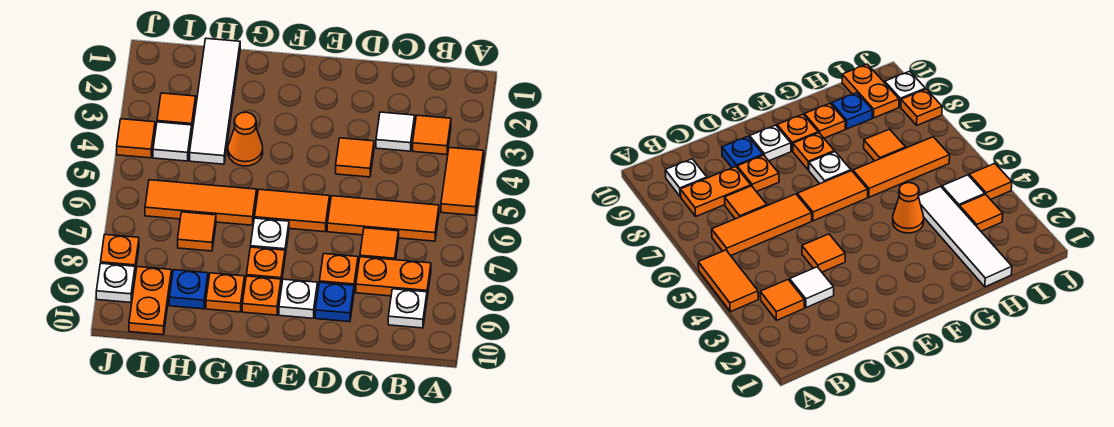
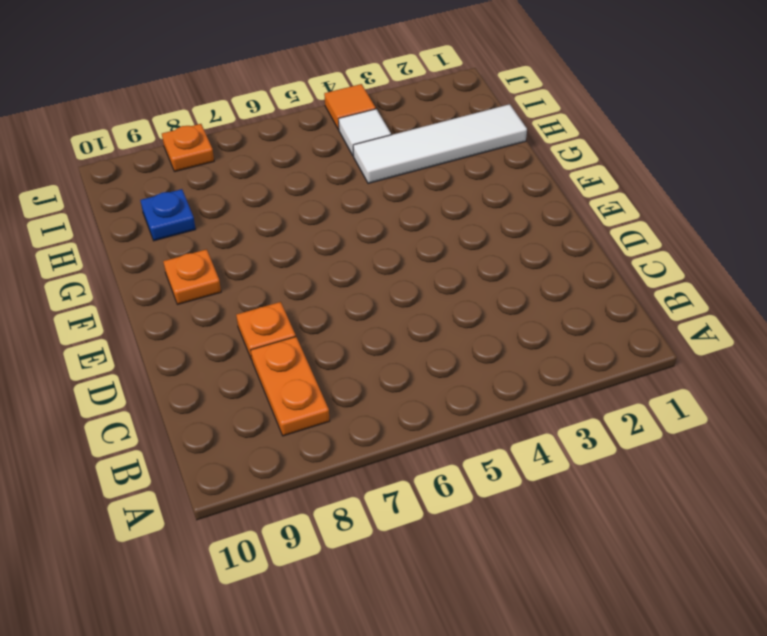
none -> orange tile A4:A5 level 1
none -> orange tile B3 level 1
none -> orange tile B6:D6 level 1

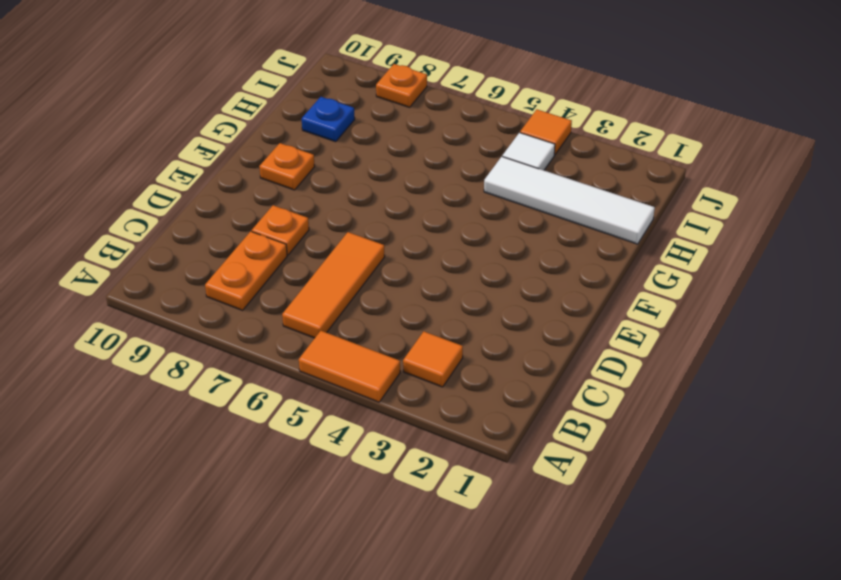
none -> white plate B9 level 1
none -> white tile C3 level 1
none -> orange tile C7 level 1

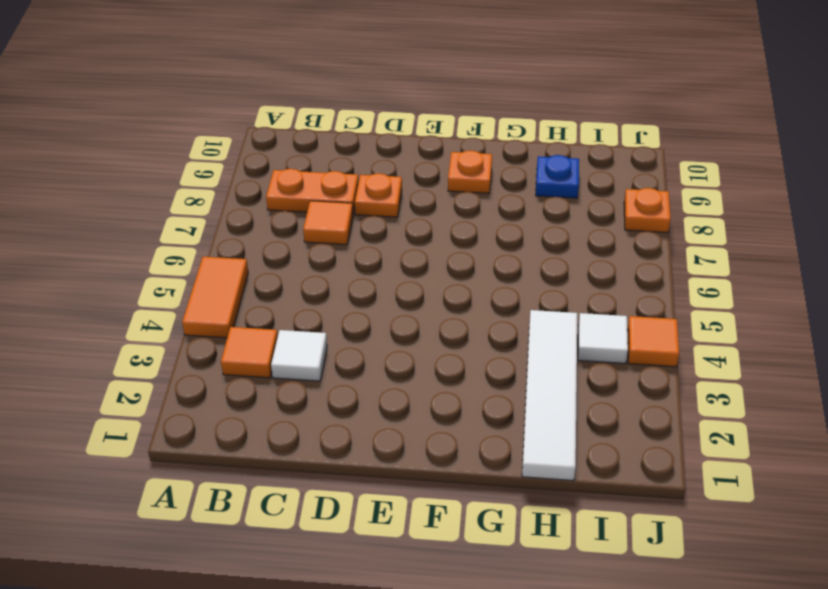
none -> orange tile B6:D6 level 1
none -> white plate B9 level 1
none -> orange tile D4 level 1

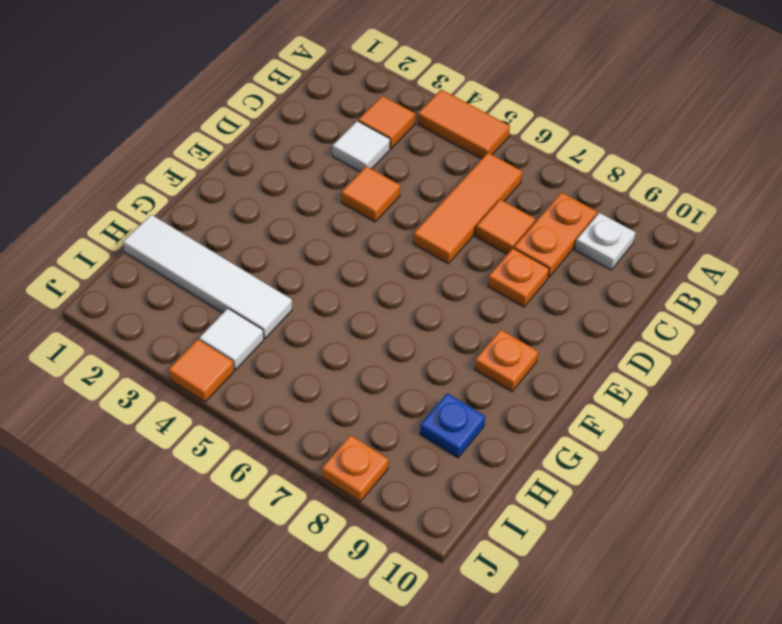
none -> blue plate D9 level 1
none -> orange tile E6:F6 level 1
none -> white plate E9 level 1

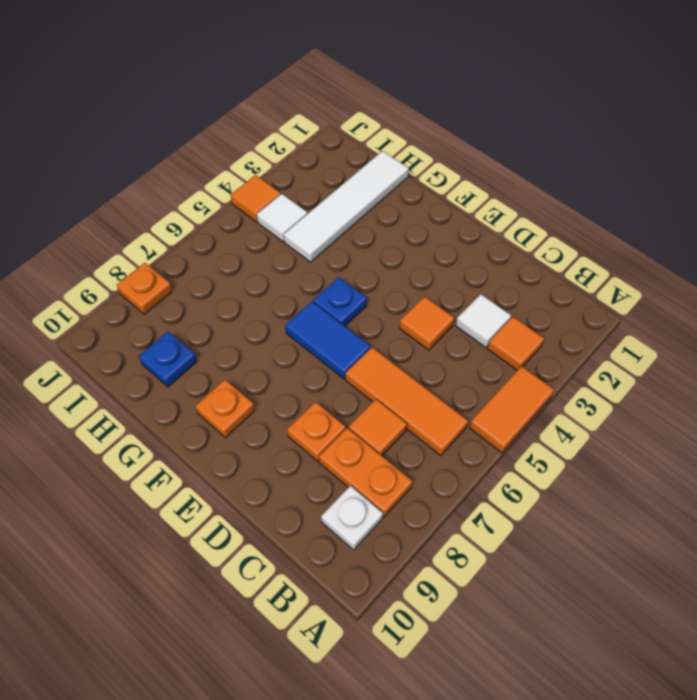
blue tile E6:F6 level 1 -> orange tile E6:F6 level 1
blue plate F5 level 1 -> blue plate D9 level 1
none -> white plate E9 level 1
none -> white plate F7 level 1
none -> orange plate F8 level 1

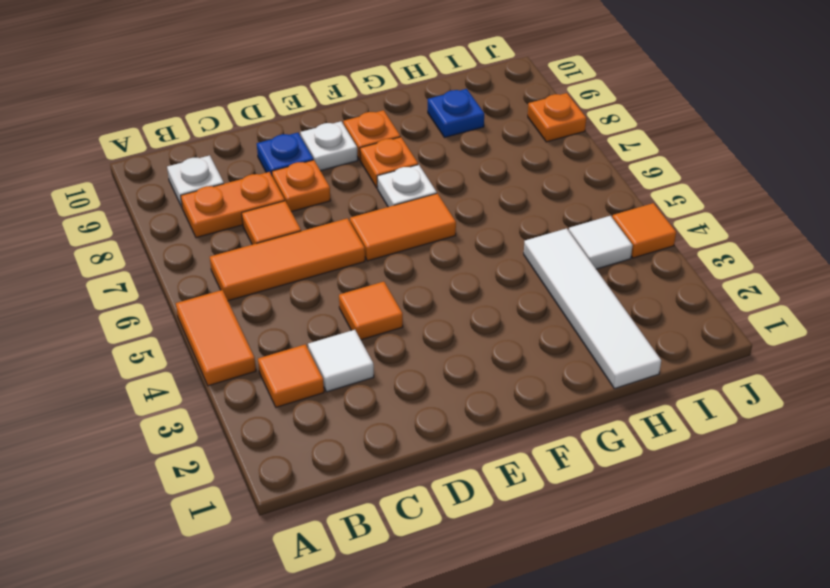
none -> orange cone G4 level 1
none -> orange tile G6:I6 level 1
none -> orange plate G9 level 1

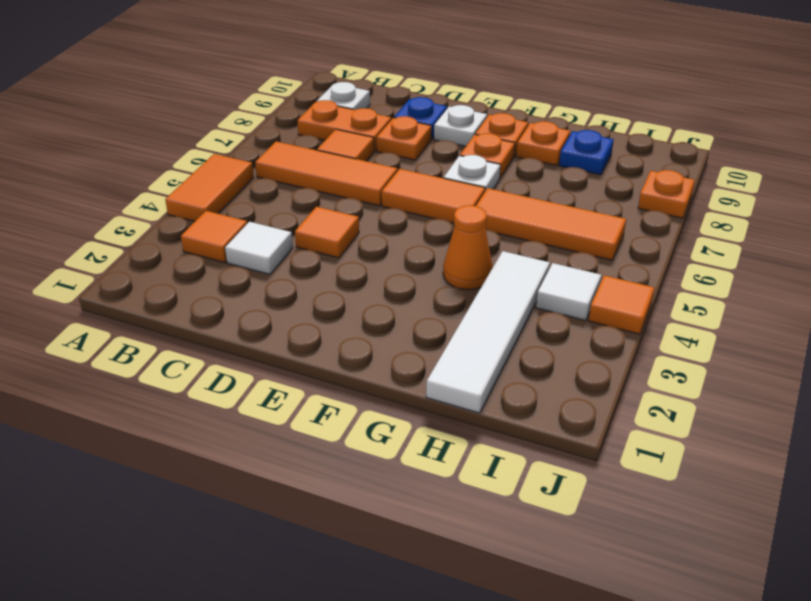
none -> orange tile H7 level 1
none -> orange tile I3 level 1
none -> orange plate I9:I10 level 1

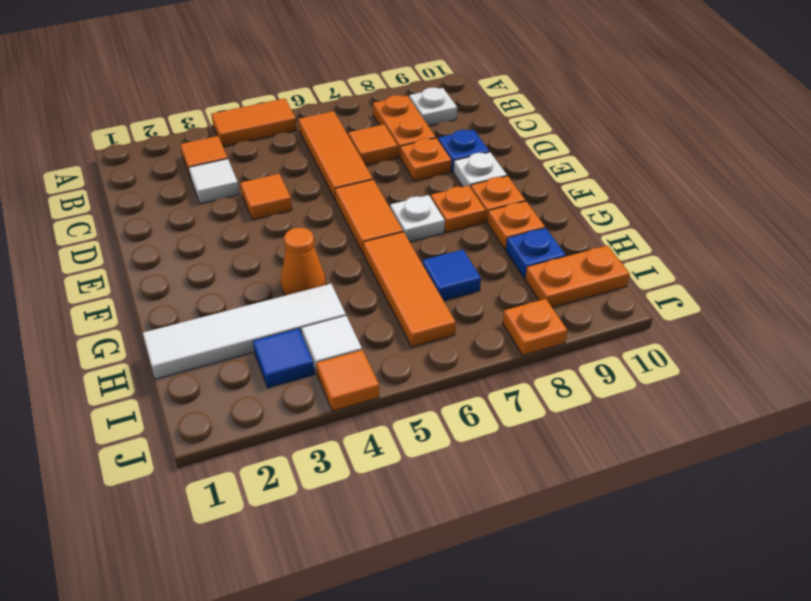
blue tile H7 level 1 -> orange tile H7 level 1
blue tile I3 level 1 -> orange tile I3 level 1
none -> white plate J9 level 1

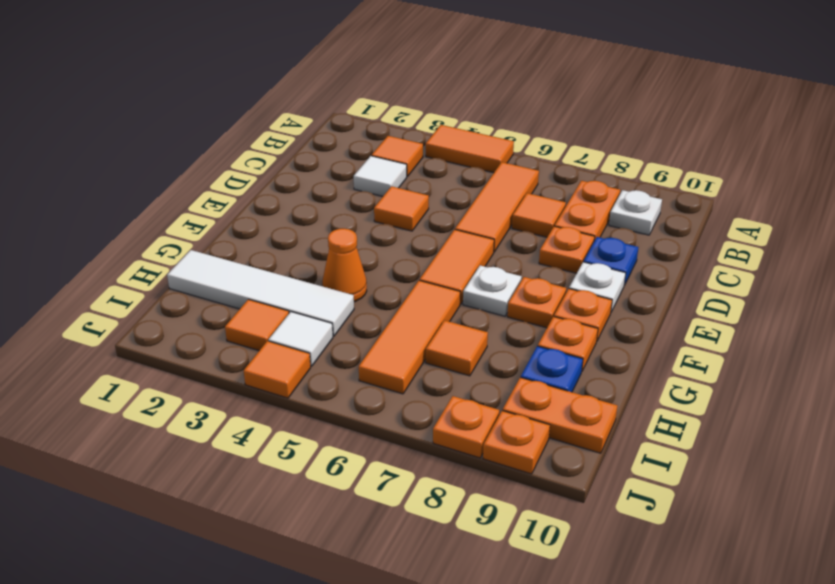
orange plate J9 level 1 -> white plate J9 level 1

